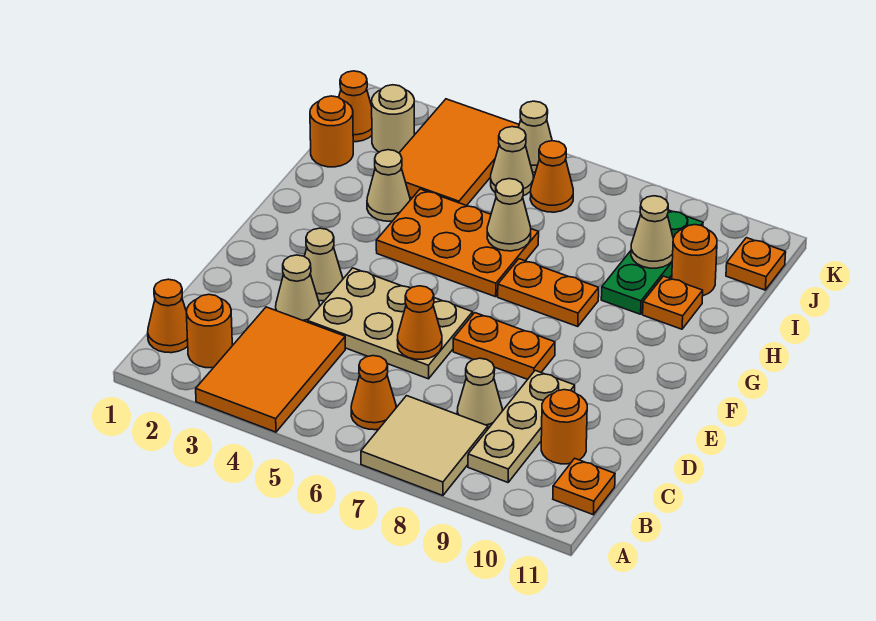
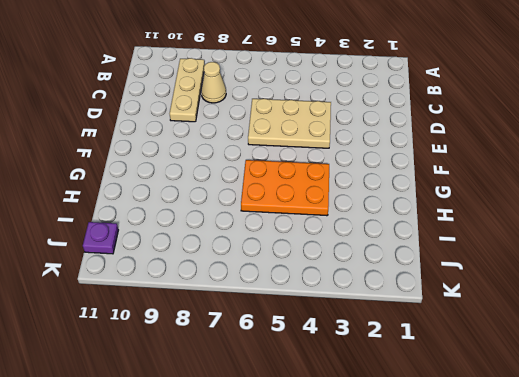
purple plate J11 level 1 -> orange plate J11 level 1
none -> orange tile A3:C4 level 1
none -> tan tile A7:B8 level 1
none -> orange cone B1 level 1
none -> orange round brick B2 level 1

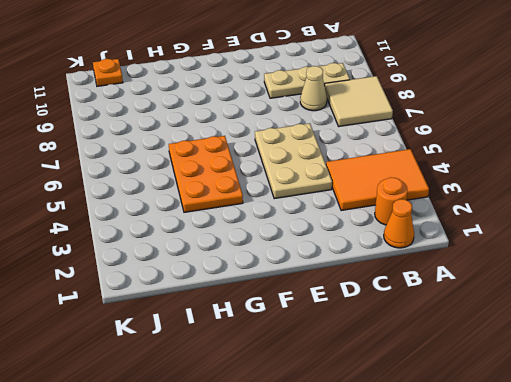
none -> orange cone B6 level 1
none -> orange plate B11 level 1
none -> orange round brick C10 level 1
none -> tan cone D3 level 1

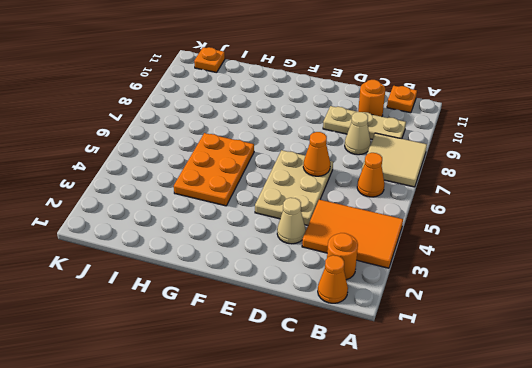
none -> tan cone E3 level 1
none -> orange plate E7:E8 level 1
none -> orange plate G7:G8 level 1
none -> tan cone H3 level 1

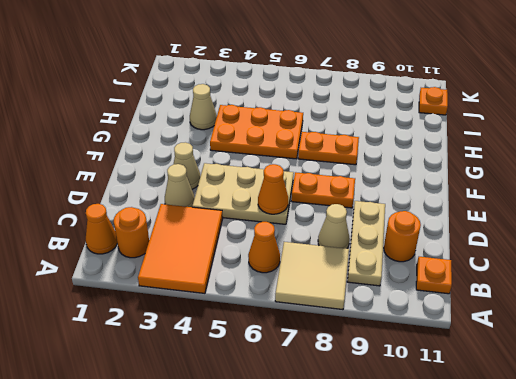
none -> green plate H9:J9 level 1
none -> orange plate H10 level 1
none -> orange round brick I1 level 1
none -> orange tile I3:K4 level 1

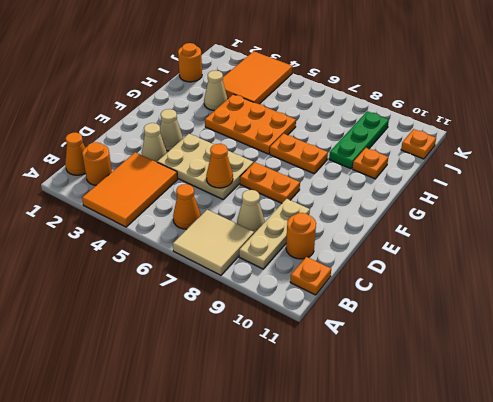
none -> orange round brick I10 level 1
none -> orange cone J1 level 1
none -> tan round brick J2 level 1
none -> tan cone J5 level 1

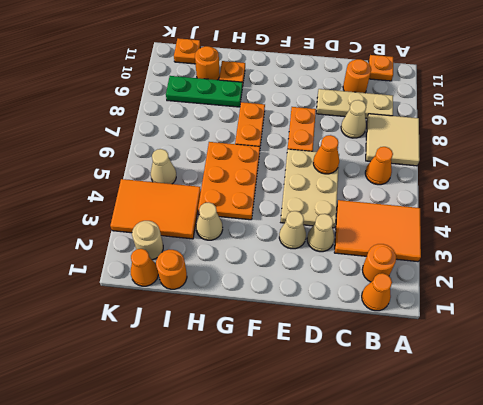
none -> orange cone J6 level 1
none -> tan cone K5 level 1
none -> tan cone H6 level 2
none -> tan cone I9 level 2

